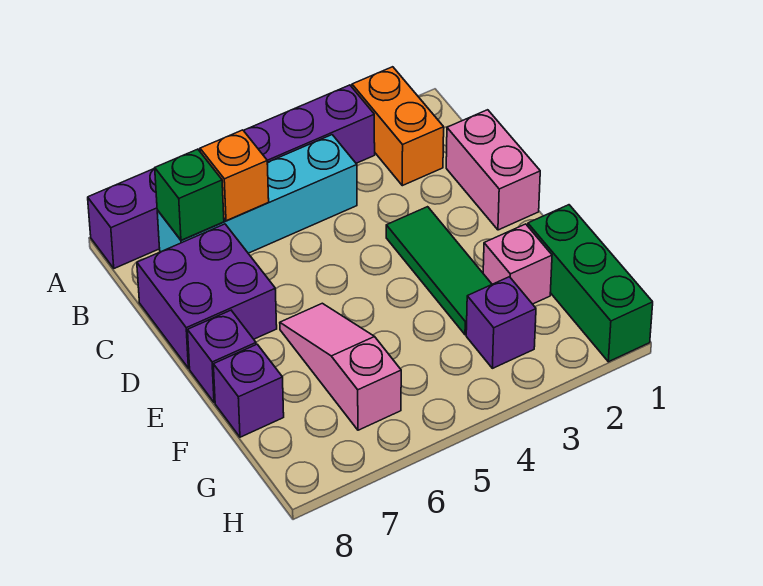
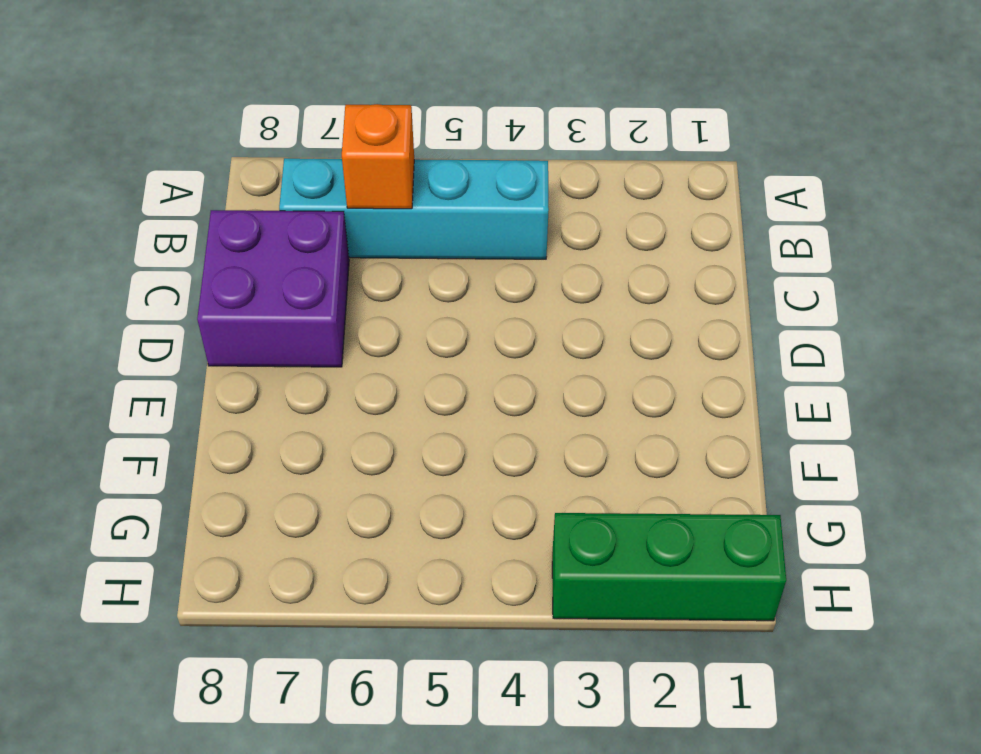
green brick H1:H3 level 1 -> green brick F1:H1 level 1
none -> orange brick A2:B2 level 1
none -> purple brick A3:A8 level 1
none -> pink brick C1:D1 level 1

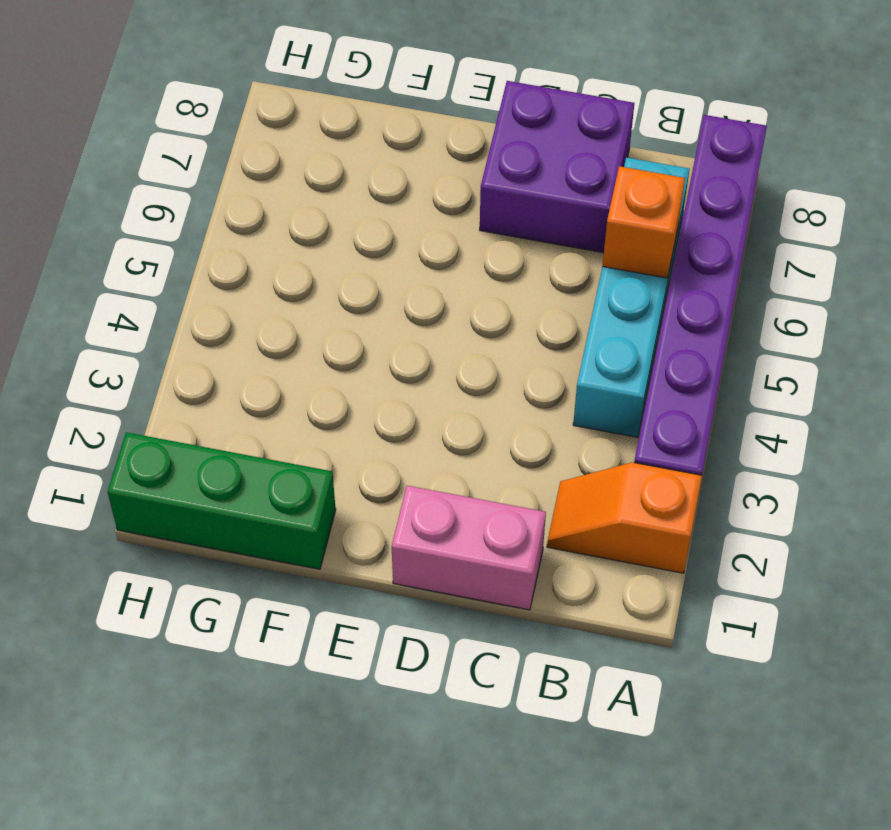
orange slope A2:B2 level 1 top A -> orange brick A2:B2 level 1
none -> green tile D3:F3 level 1
none -> pink slope E6:G6 level 1 top G
none -> purple brick E8 level 1

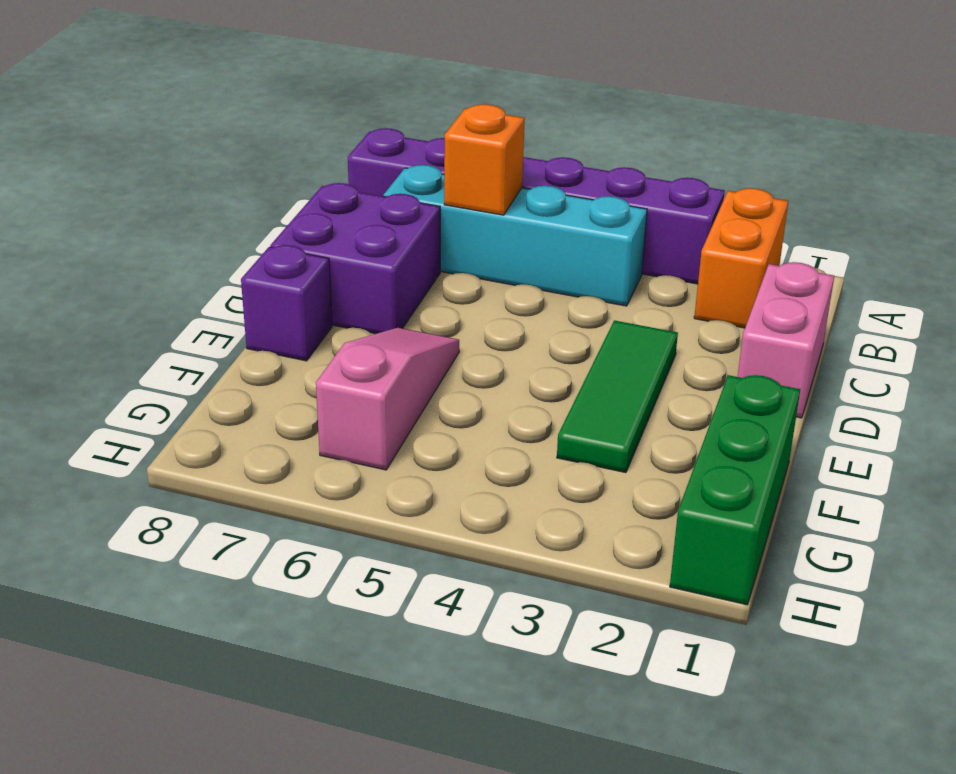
none -> pink brick F2 level 1
none -> purple brick F8 level 1
none -> purple brick G3 level 1

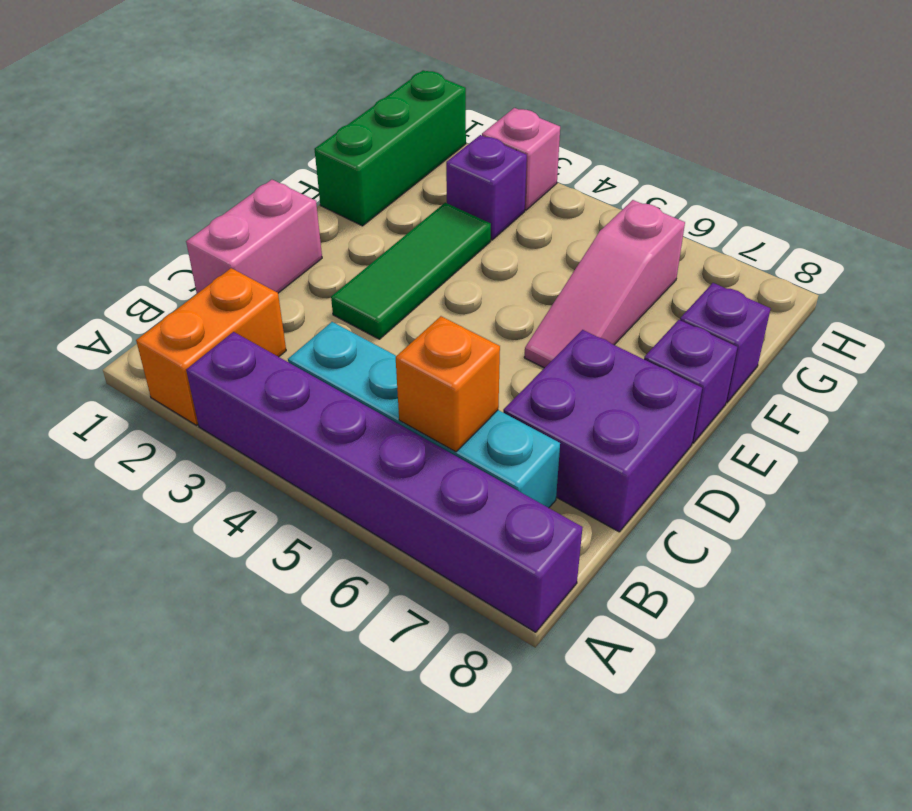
pink brick H3 level 1 -> pink brick F2 level 1
none -> green brick B7 level 2

